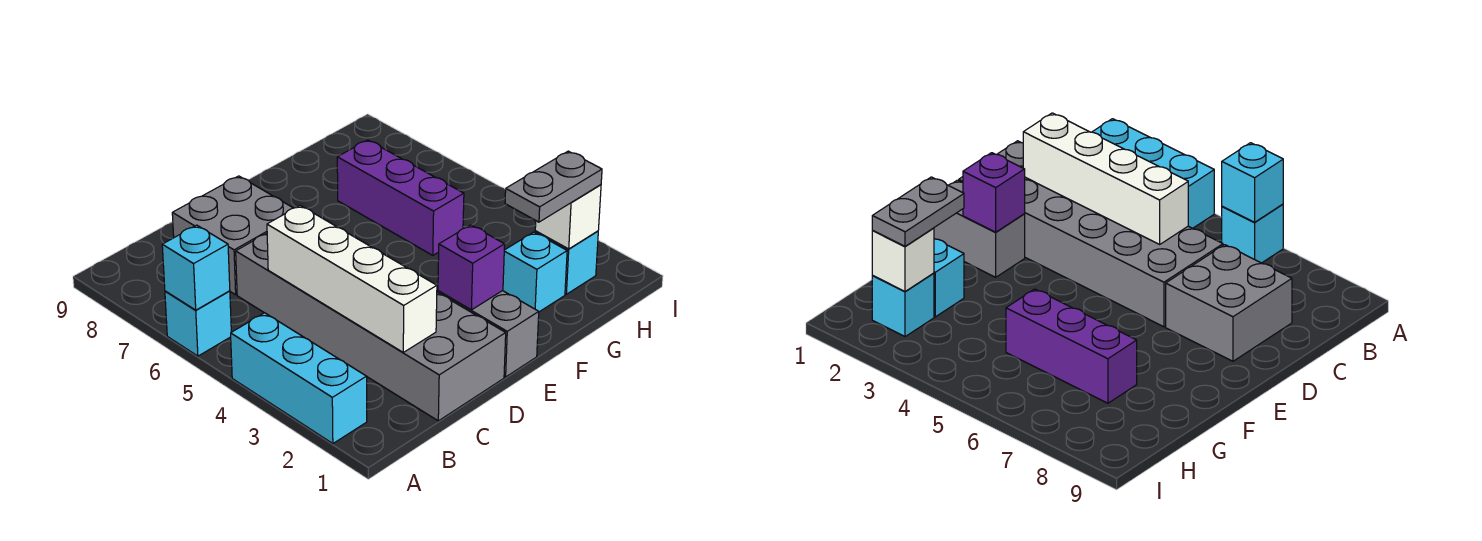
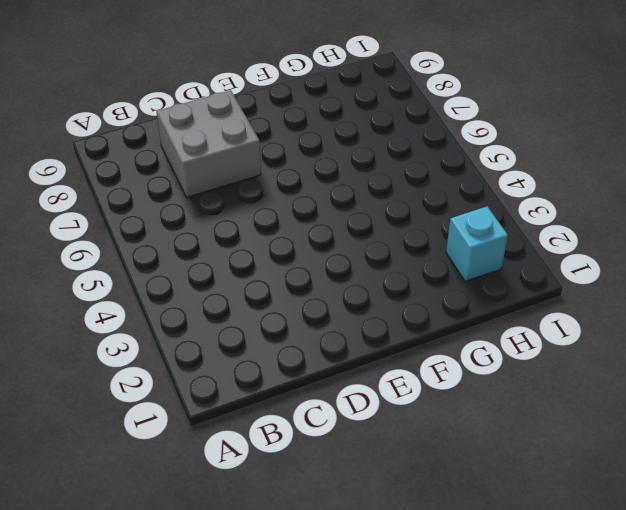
none -> cyan brick A2:A4 level 1
none -> cyan brick A6 level 1
none -> grey brick C1:D6 level 1

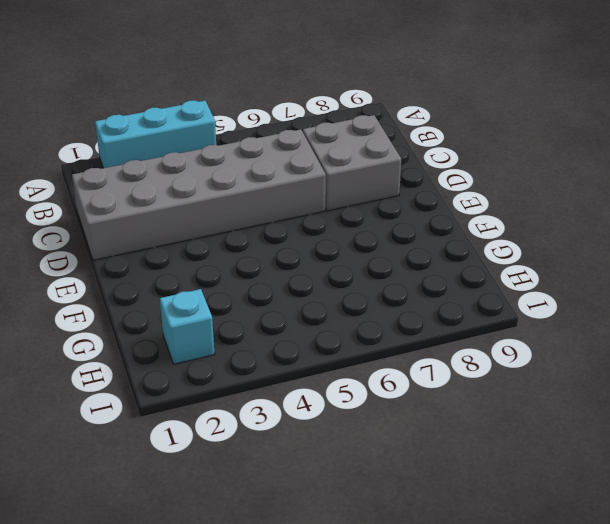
none -> cyan brick A6 level 1
none -> grey brick E1:E2 level 1
none -> cyan brick G2 level 1

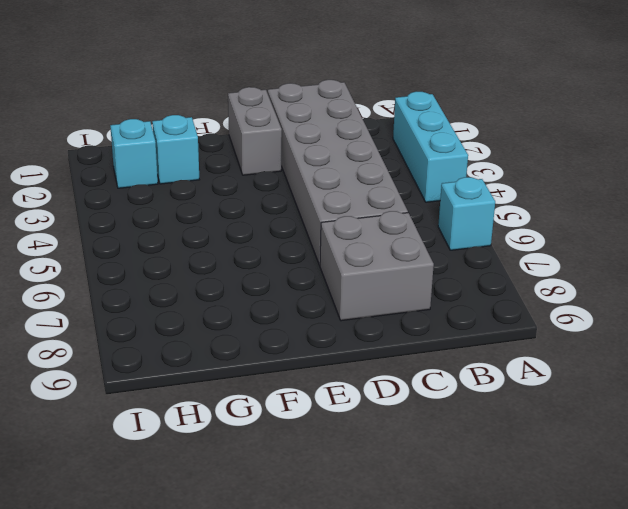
none -> purple brick G5:G7 level 1
none -> cyan brick A6 level 2
none -> white brick C2:C5 level 2

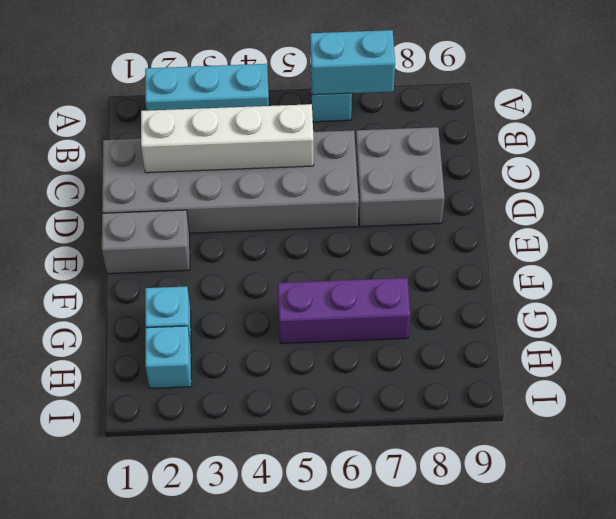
cyan brick A6:A7 level 2 -> cyan brick A6 level 2
none -> purple brick E2 level 2
none -> white brick H2 level 2
none -> grey plate G2:H2 level 3

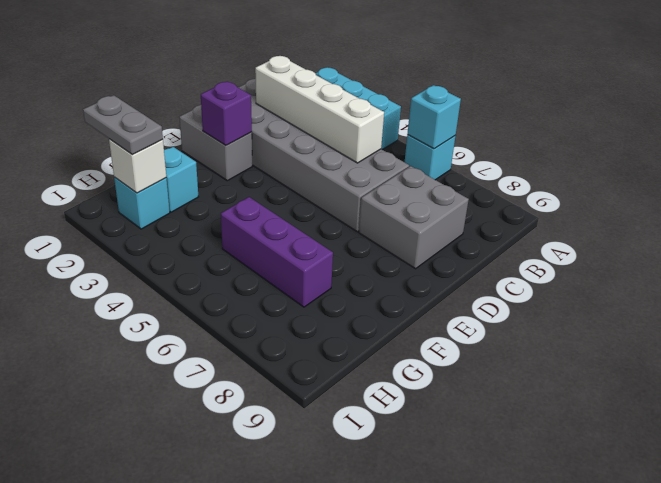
grey plate H1:H2 level 3 -> grey plate G2:H2 level 3

